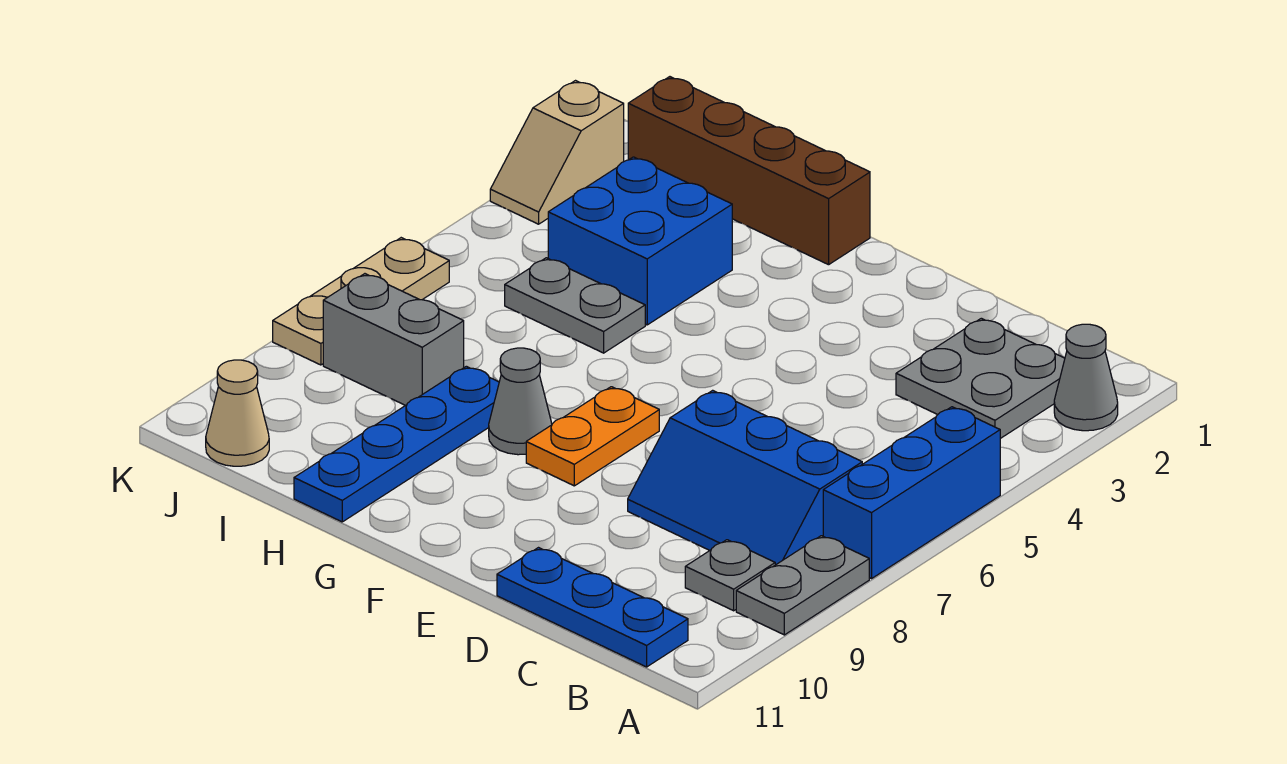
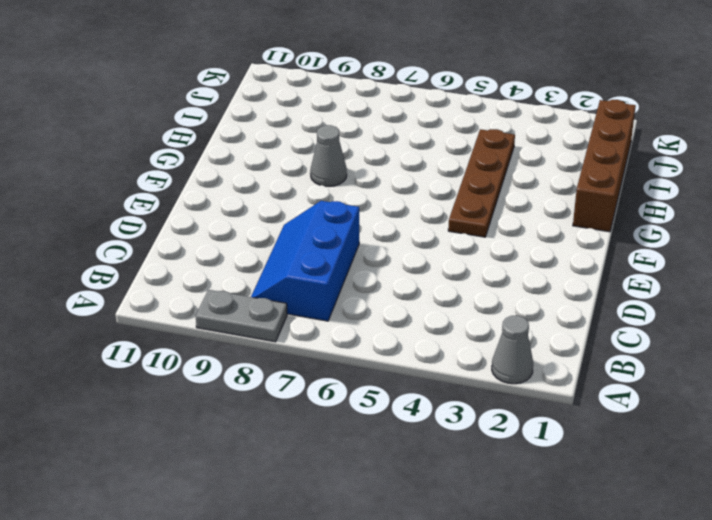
brown plate F4:I4 level 1 -> blue brick H3:I4 level 1
none -> blue brick A5:A7 level 1
none -> grey plate B2:C3 level 1
none -> grey plate B9 level 1

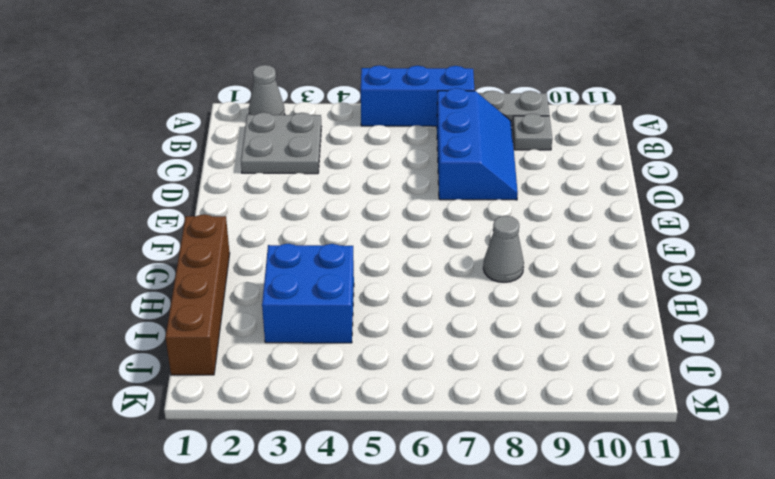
none -> blue plate B11:D11 level 1
none -> orange plate F7:F8 level 1
none -> grey plate H5:I5 level 1

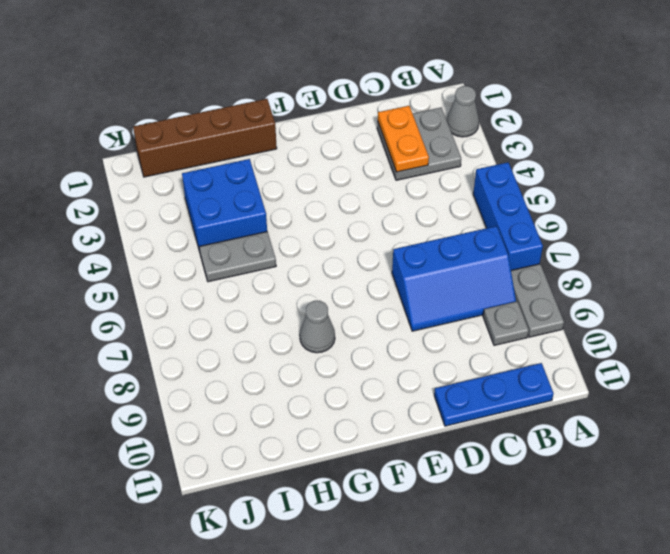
orange plate C2:C3 level 2 -> orange plate F7:F8 level 1
none -> blue plate H8:H11 level 1
none -> grey brick I8:J8 level 1
none -> tan cone J11 level 1

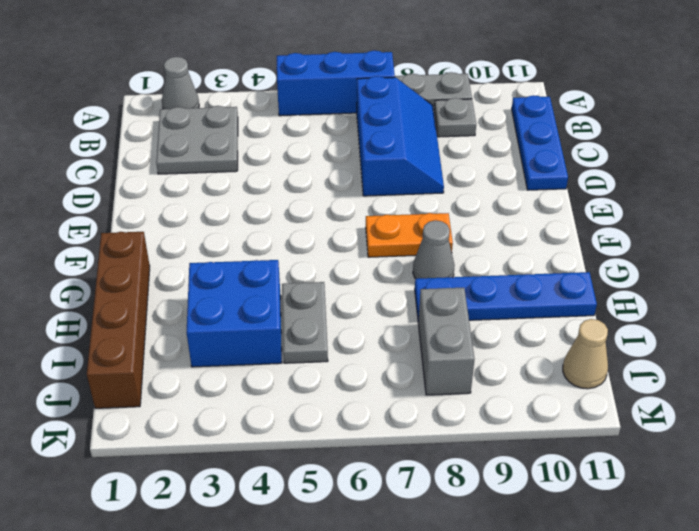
none -> tan slope K2:K3 level 1 top 2
none -> tan plate K6:K8 level 1

